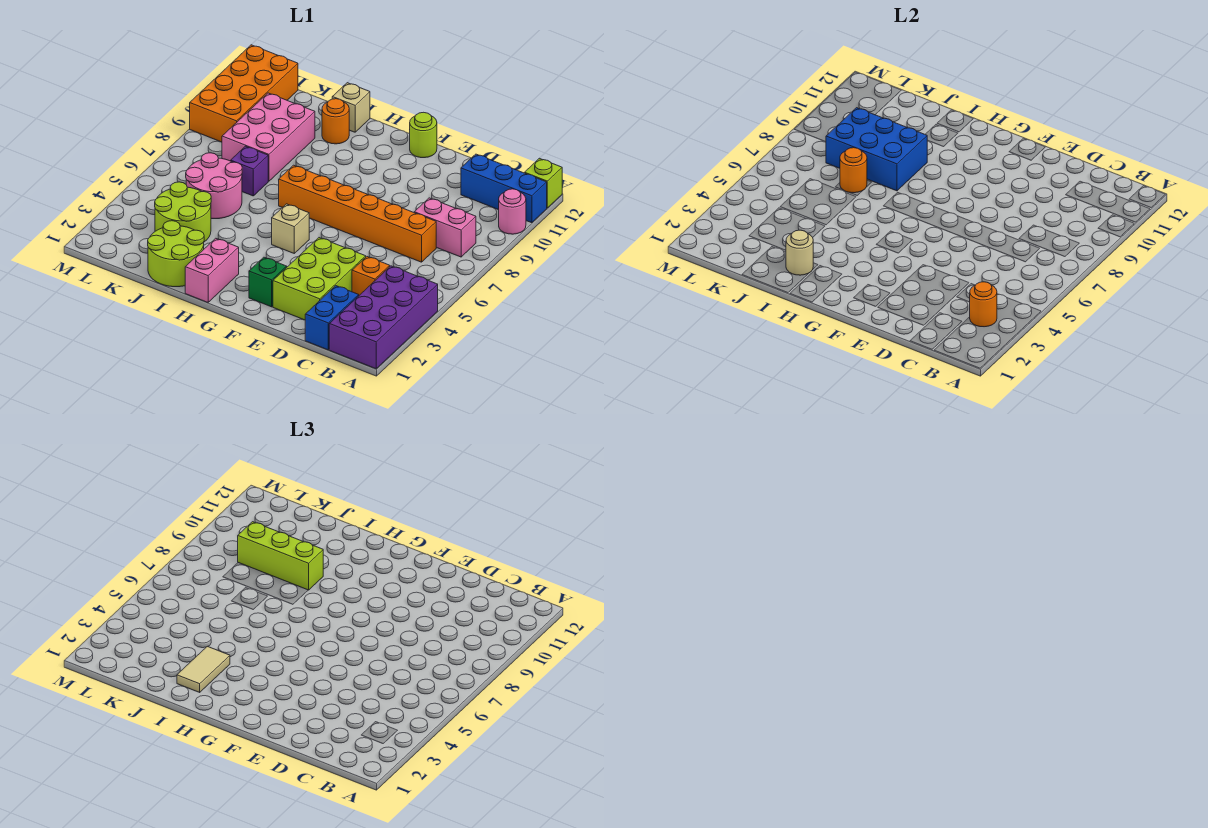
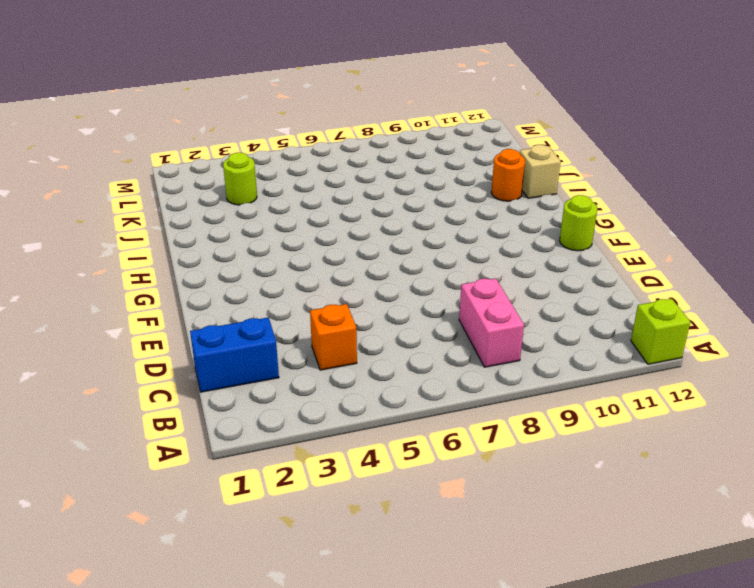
lime round brick K3 level 1 -> lime round brick J3:K4 level 1
none -> purple brick A1:B4 level 1
none -> pink round brick A10 level 1
none -> blue brick A11:C11 level 1

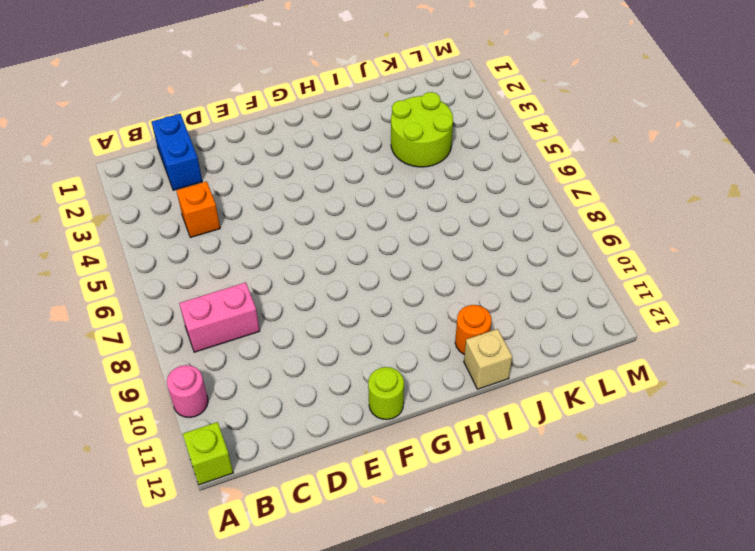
none -> purple brick A1:B4 level 1
none -> blue brick A11:C11 level 1
none -> orange brick C7:H7 level 1

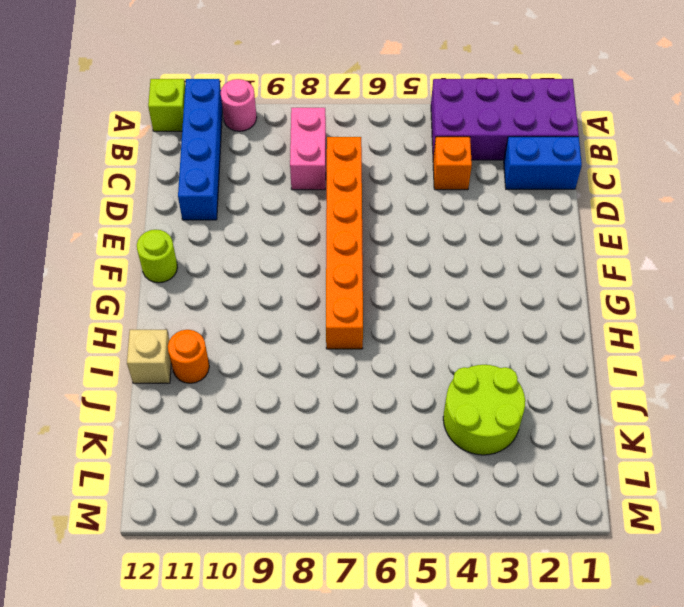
blue brick A11:D11 level 1 -> blue brick A11:C11 level 1
none -> lime brick D2:E4 level 1
none -> green brick F2 level 1
none -> tan brick G5 level 1

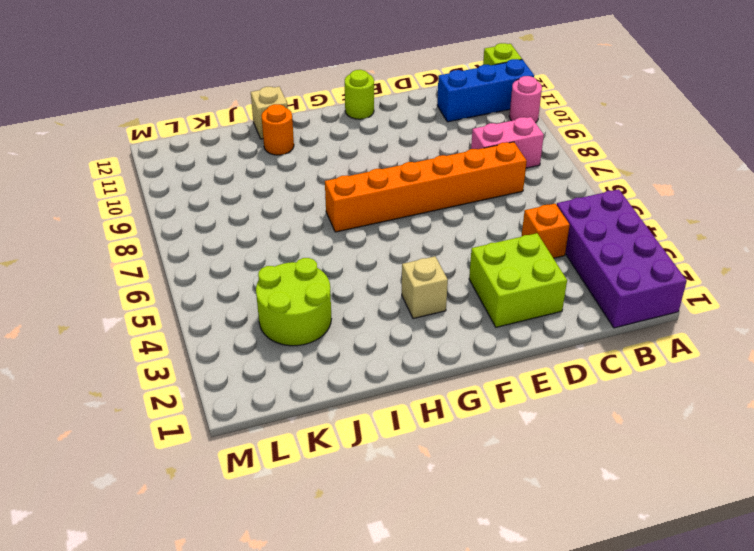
lime brick D2:E3 level 1 -> lime brick D2:E4 level 1
tan brick G3 level 1 -> tan brick G5 level 1
none -> blue brick C1:C2 level 1
none -> green brick F2 level 1
none -> pink brick H1:H2 level 1

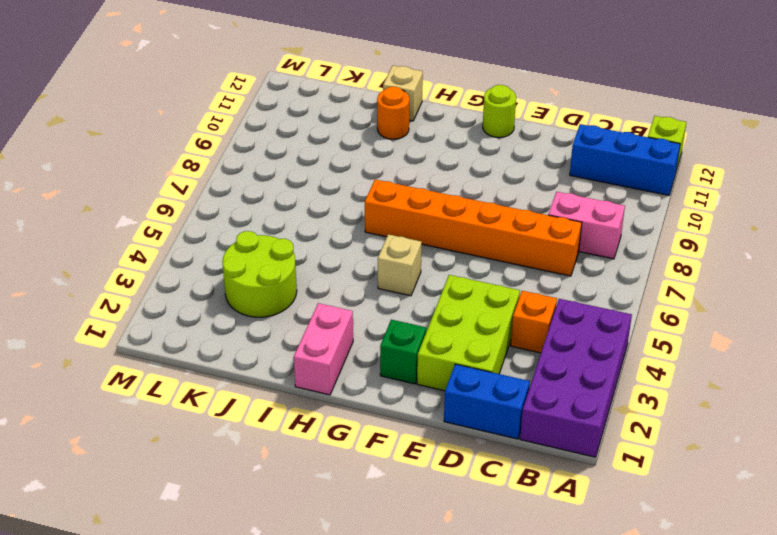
blue brick C1:D1 level 1 -> blue brick C1:C2 level 1
none -> pink round brick A10 level 1
none -> lime round brick I1:J2 level 1
none -> pink round brick J5:K6 level 1

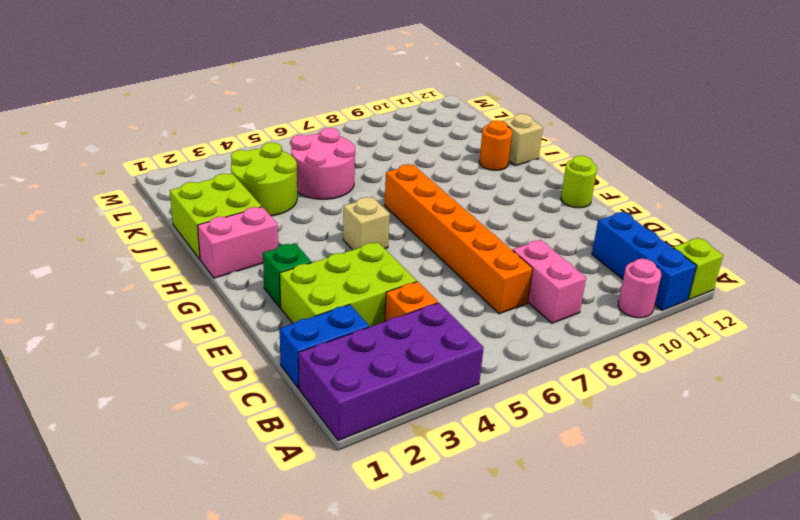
lime brick I1:J2 level 1 -> lime round brick I1:J2 level 1
none -> purple brick J7 level 1
none -> pink brick J8:K10 level 1
none -> orange brick L9:M12 level 1

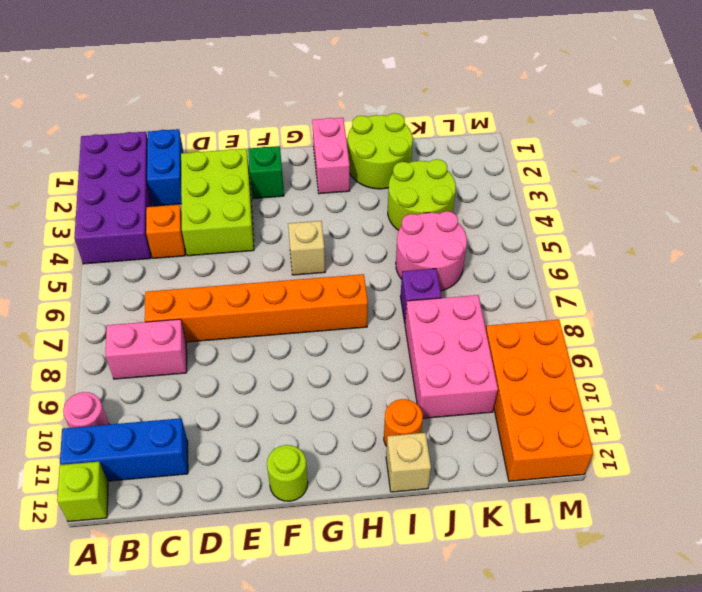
none -> orange round brick B3 level 2
none -> tan round brick I2 level 2
none -> blue brick I8:K9 level 2

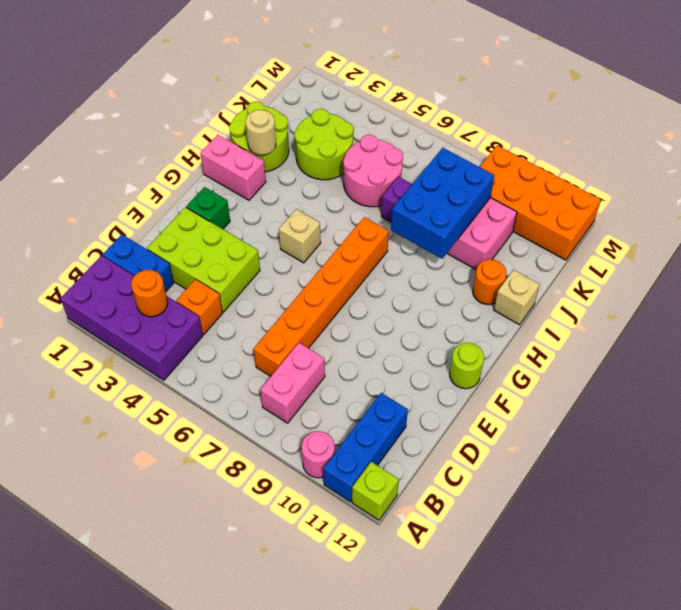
none -> orange round brick J7 level 2
none -> tan tile I2:I3 level 3
none -> lime brick I9:K9 level 3

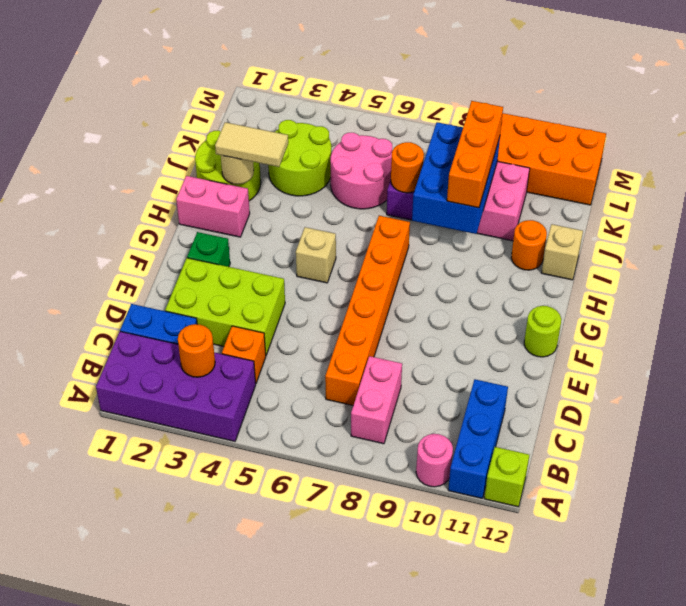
orange brick I9:K9 level 3 -> lime brick I9:K9 level 3

